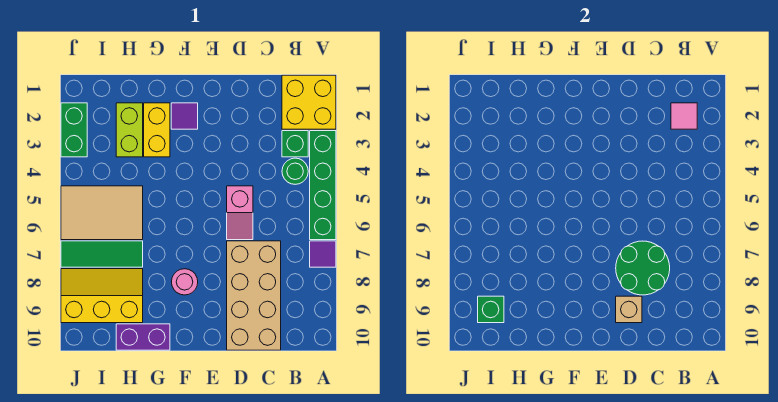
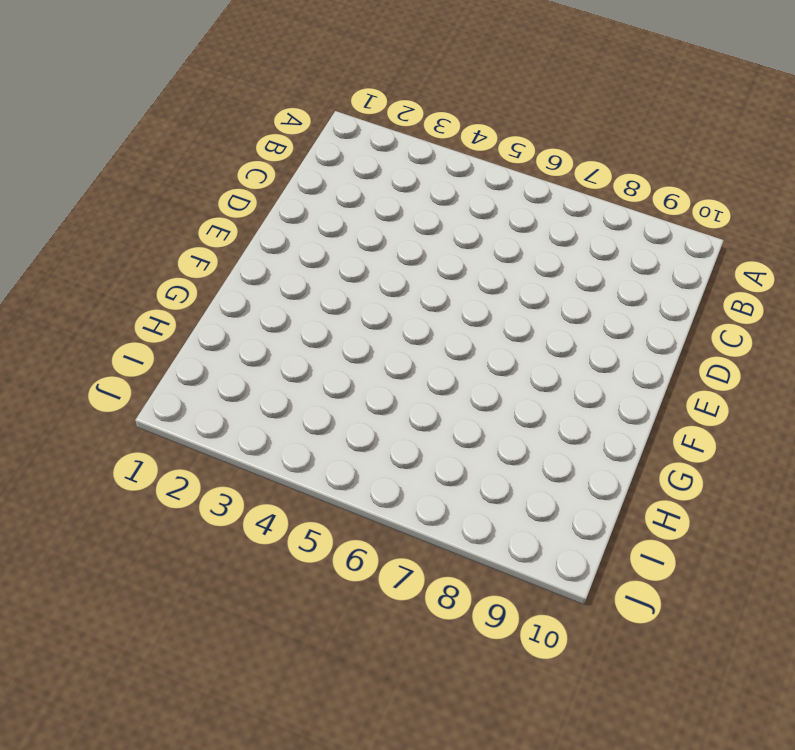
none -> yellow brick A1:B2 level 1
none -> green brick A3:A6 level 1
none -> purple tile A7 level 1

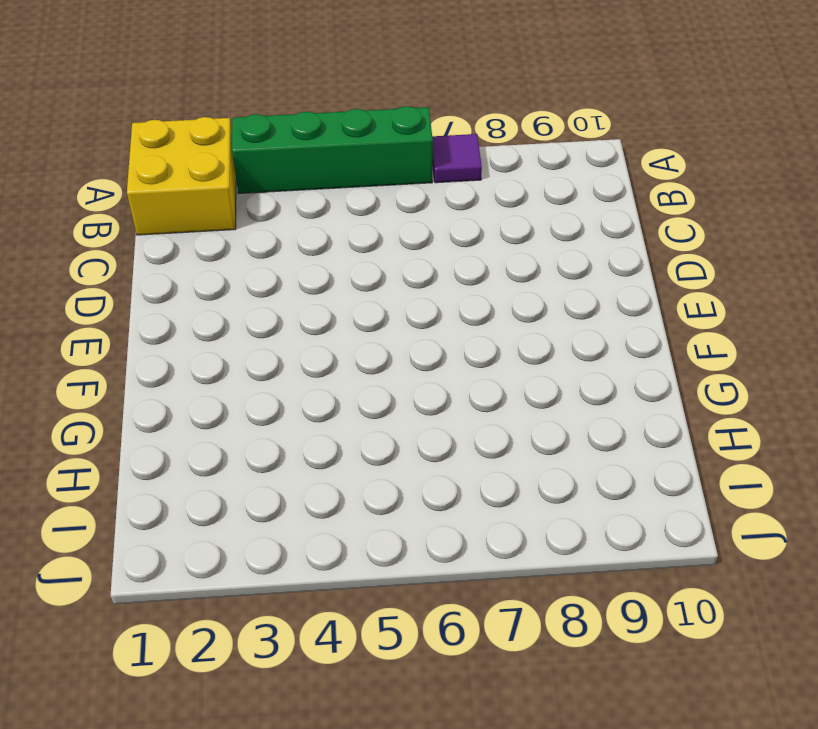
none -> green brick B3 level 1
none -> green round brick B4 level 1
none -> tan brick C7:D10 level 1

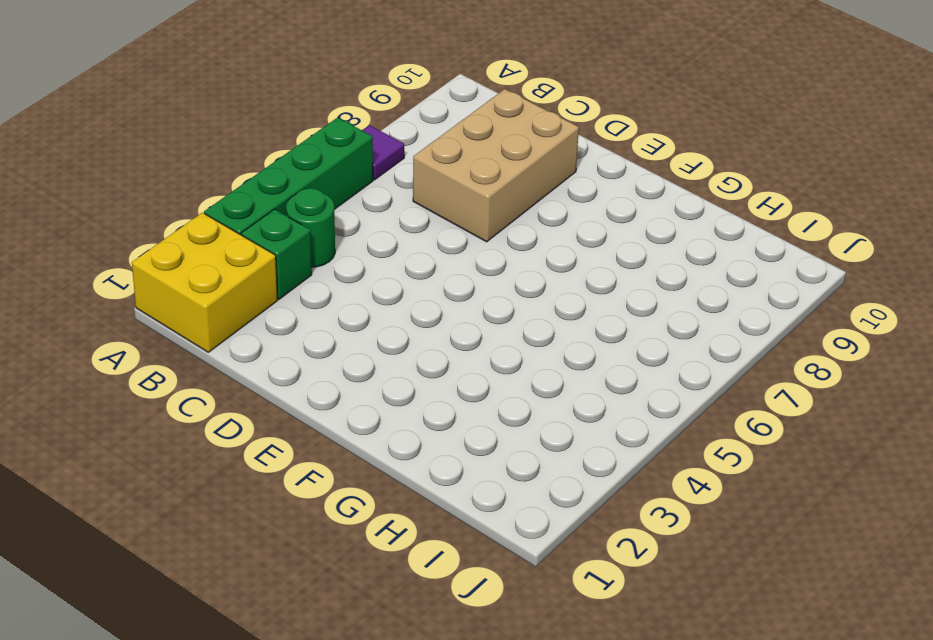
tan brick C7:D9 level 1 -> tan brick C7:D10 level 1
none -> pink slope D5:D6 level 1 top 5
none -> purple tile F2 level 1
none -> pink round brick F8 level 1

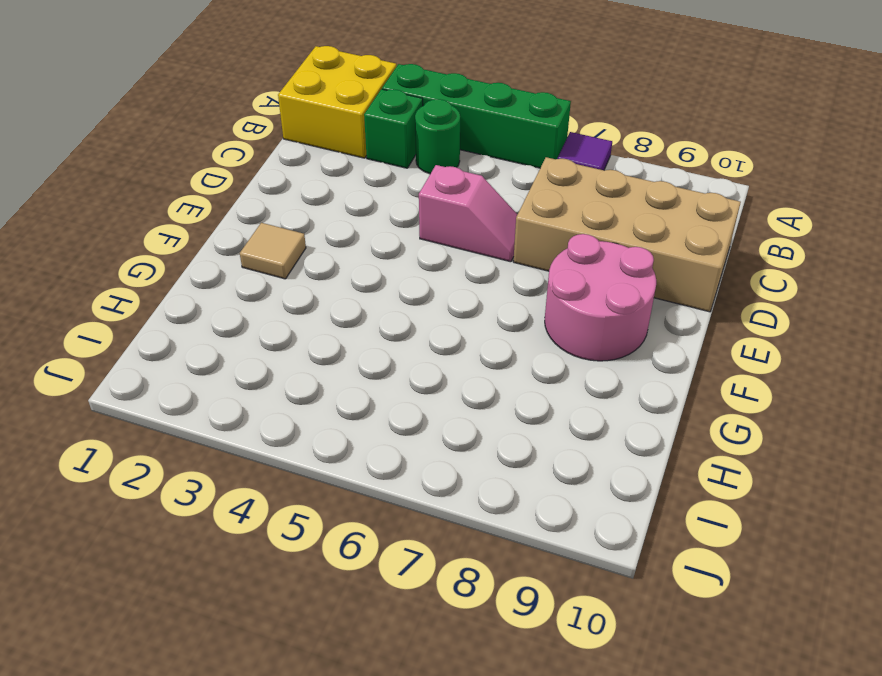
pink round brick E8:F9 level 1 -> pink round brick F8 level 1
tan tile F2 level 1 -> purple tile F2 level 1
none -> yellow brick G2:G3 level 1
none -> purple brick G10:H10 level 1
none -> lime brick H2:H3 level 1

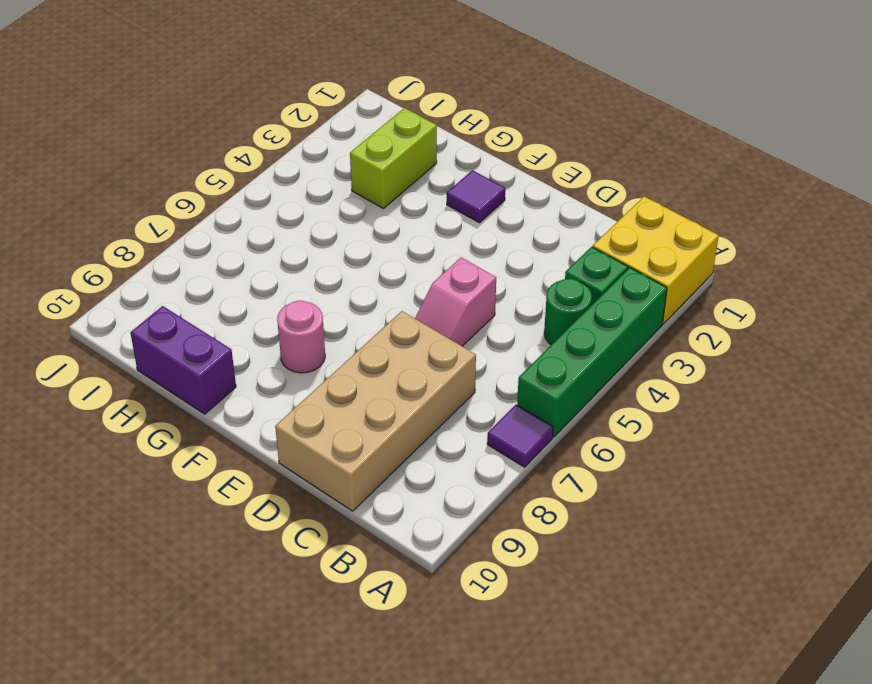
none -> yellow brick G2:G3 level 1
none -> tan tile H5:J6 level 1
none -> green tile H7:J7 level 1

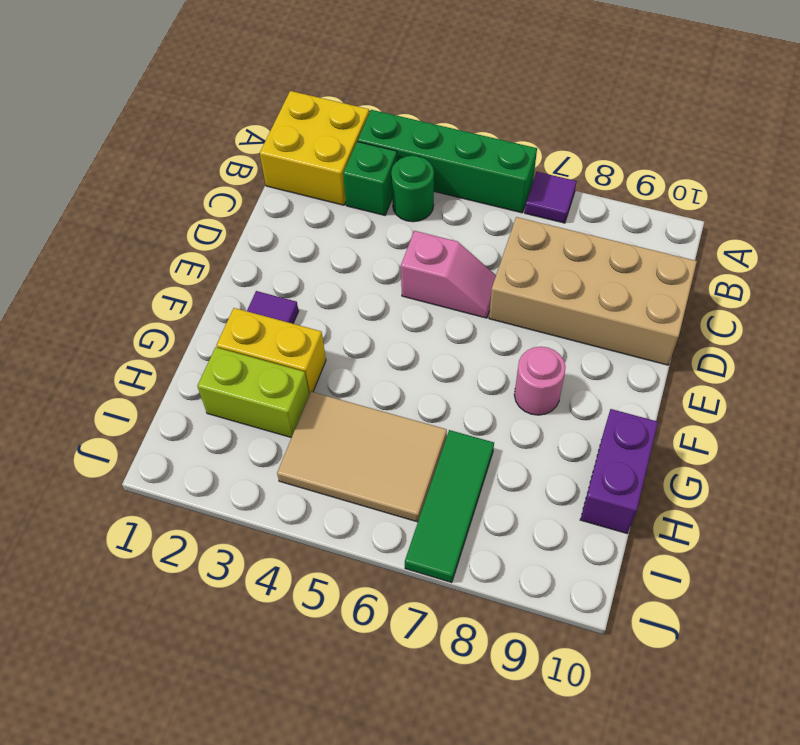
tan tile H4:I6 level 1 -> tan tile H5:J6 level 1
none -> yellow slope H8:J9 level 1 top 9
none -> green brick J2:J3 level 1
none -> pink tile B2 level 2

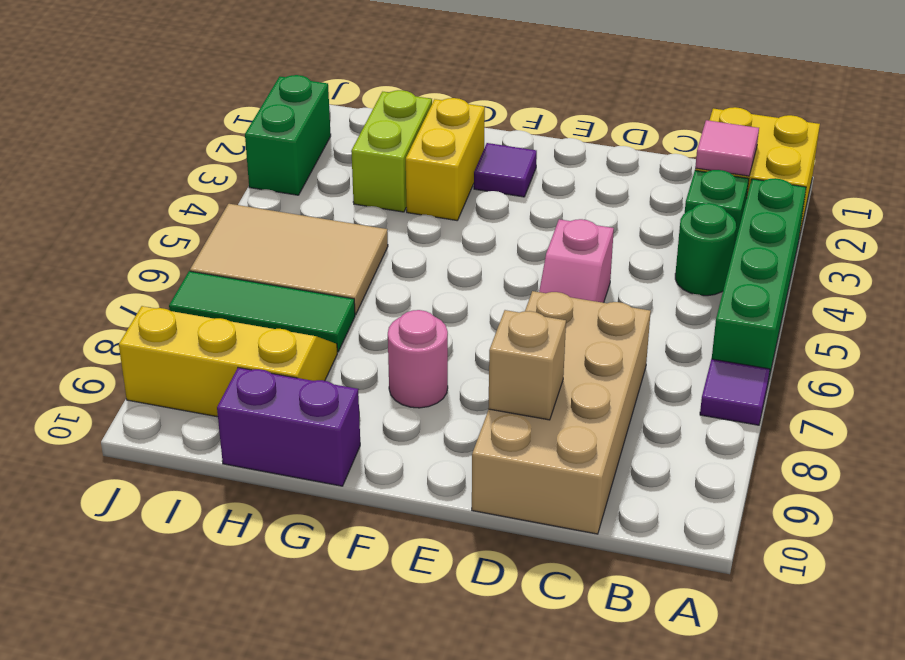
none -> green round brick C7:D8 level 2
none -> green brick I9 level 2

